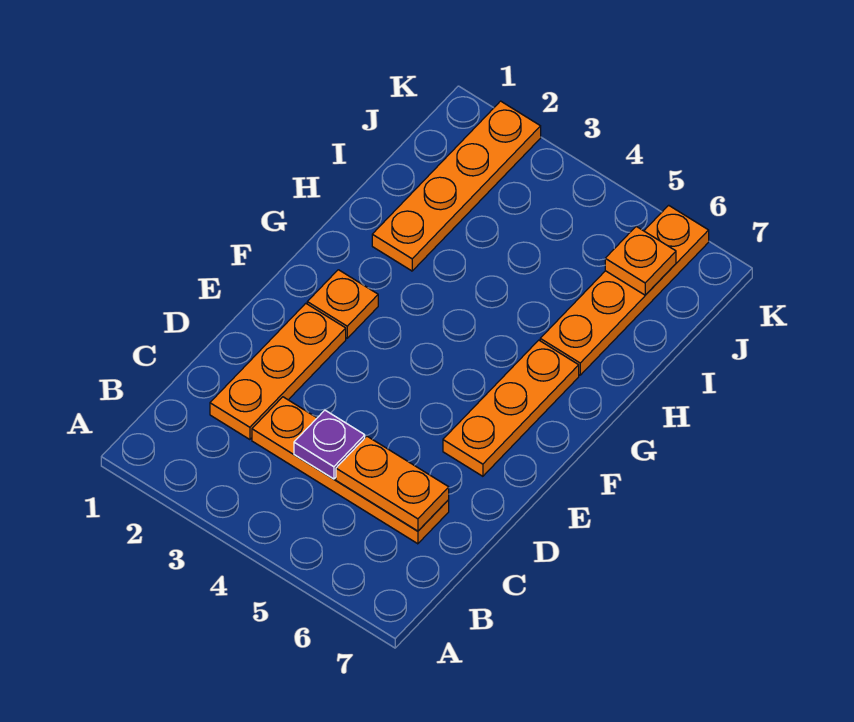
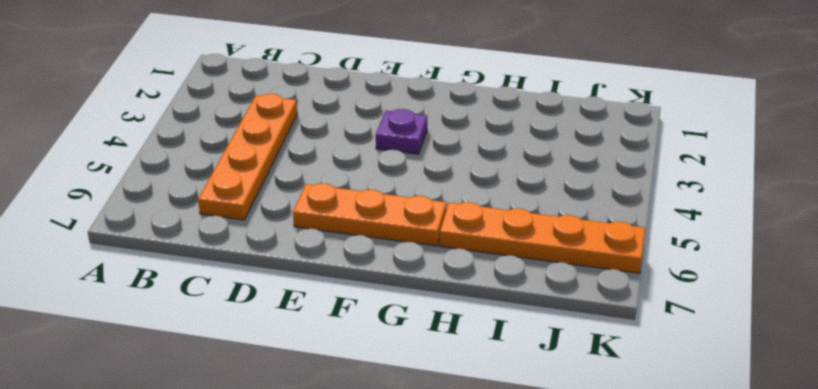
purple plate F3 level 1 -> purple plate C4 level 2
none -> orange plate C2:E2 level 1
none -> orange plate F2 level 1

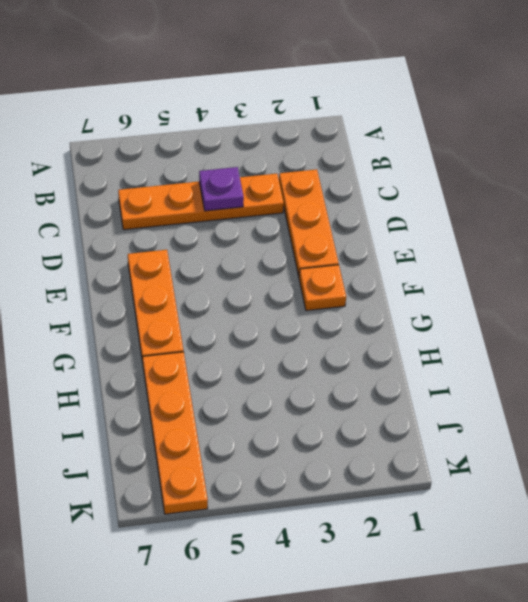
none -> orange plate H2:K2 level 1
none -> orange plate C5:C6 level 2

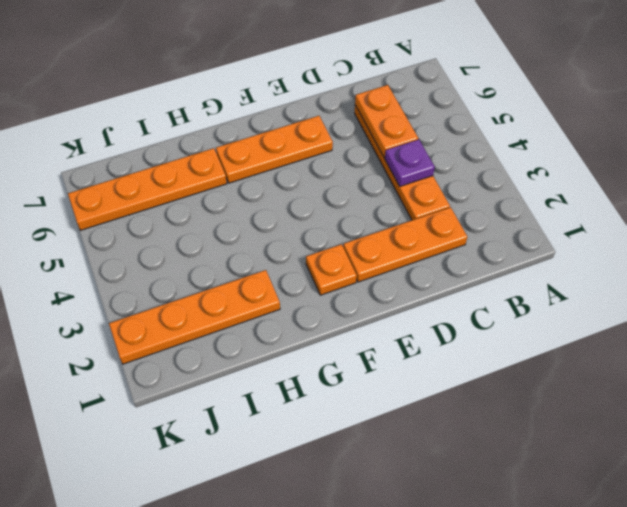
none -> orange plate J6 level 2

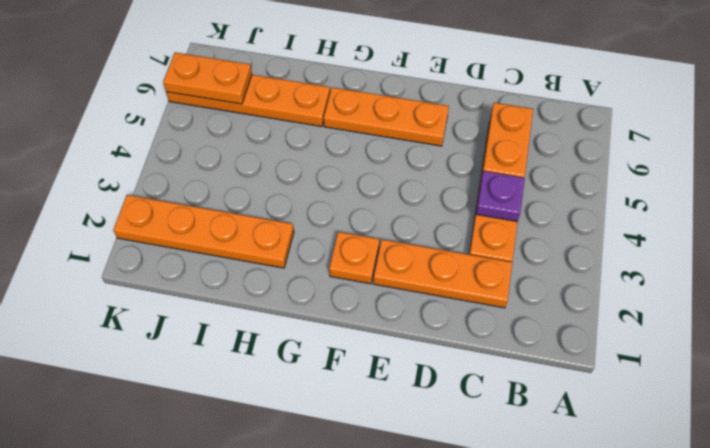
orange plate J6:K6 level 2 -> orange plate J6 level 2

